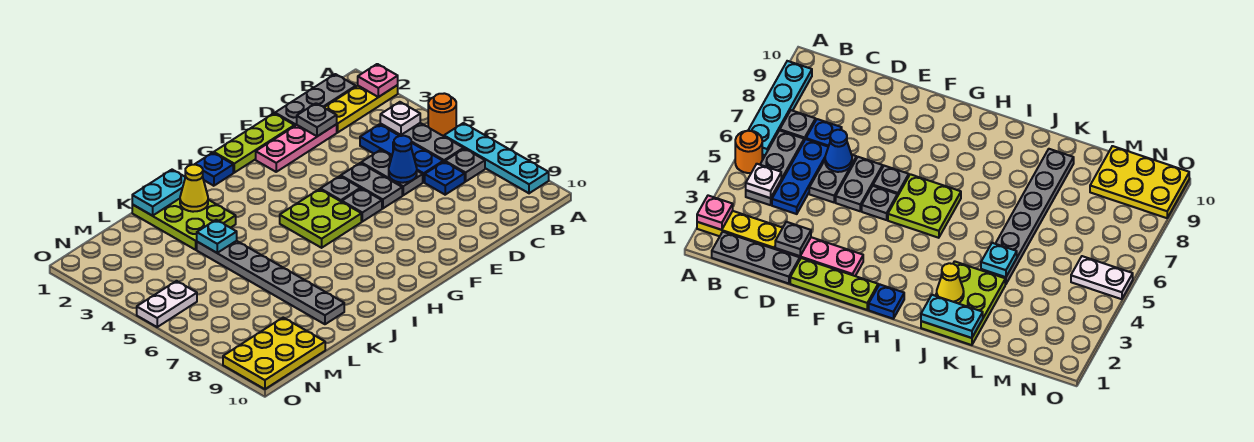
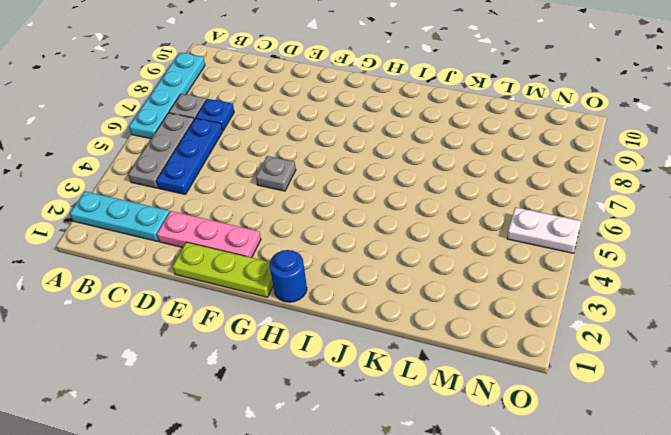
cyan plate A2:C2 level 1 -> yellow plate A2:C2 level 1
blue round brick H1 level 1 -> blue plate H1 level 1
none -> orange round brick A5 level 1
none -> grey plate B1:D1 level 1
none -> grey plate D5:D6 level 1

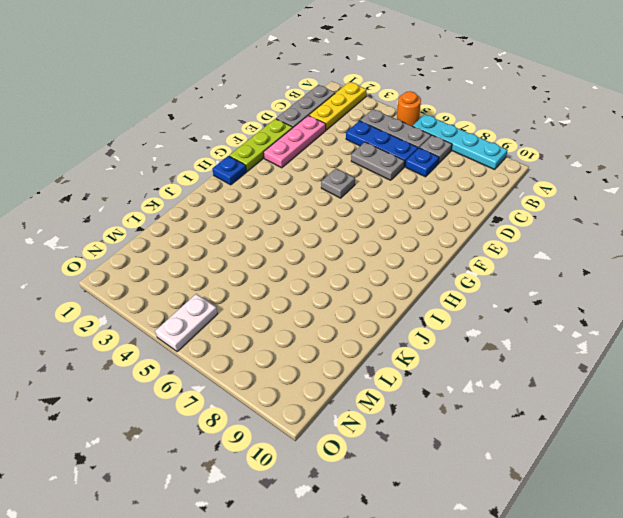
none -> grey plate E5:E6 level 1
none -> grey plate F6 level 1
none -> lime plate G5:H6 level 1

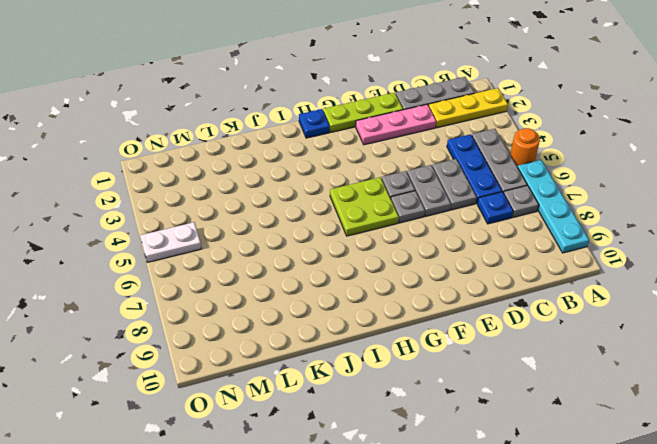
none -> lime plate J1:K3 level 1
none -> grey plate K4:K9 level 1
none -> yellow plate M9:O10 level 1

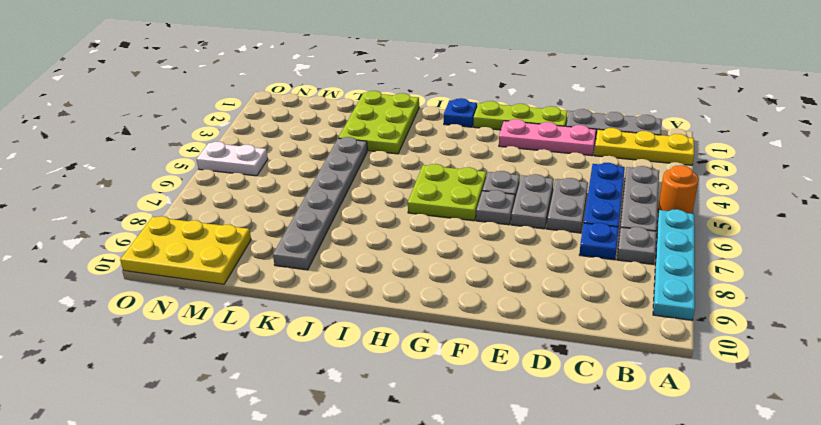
none -> pink plate A2 level 2
none -> white plate B4 level 2
none -> grey plate D2 level 2

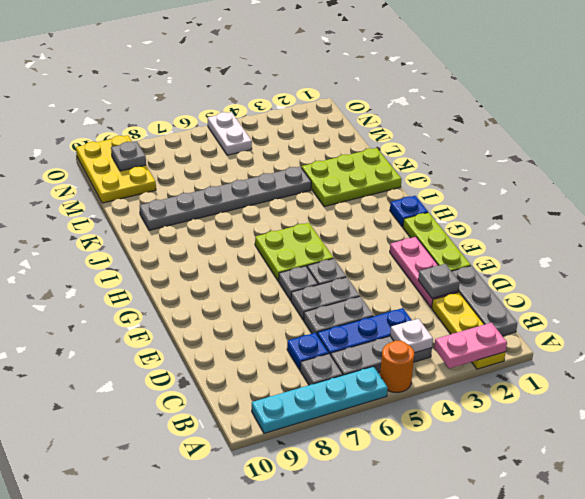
pink plate A2:A3 level 2 -> pink plate A2 level 2
grey plate N9 level 2 -> none
none -> blue cone D6 level 2
none -> cyan plate J1:K1 level 2
none -> yellow cone J2 level 2

